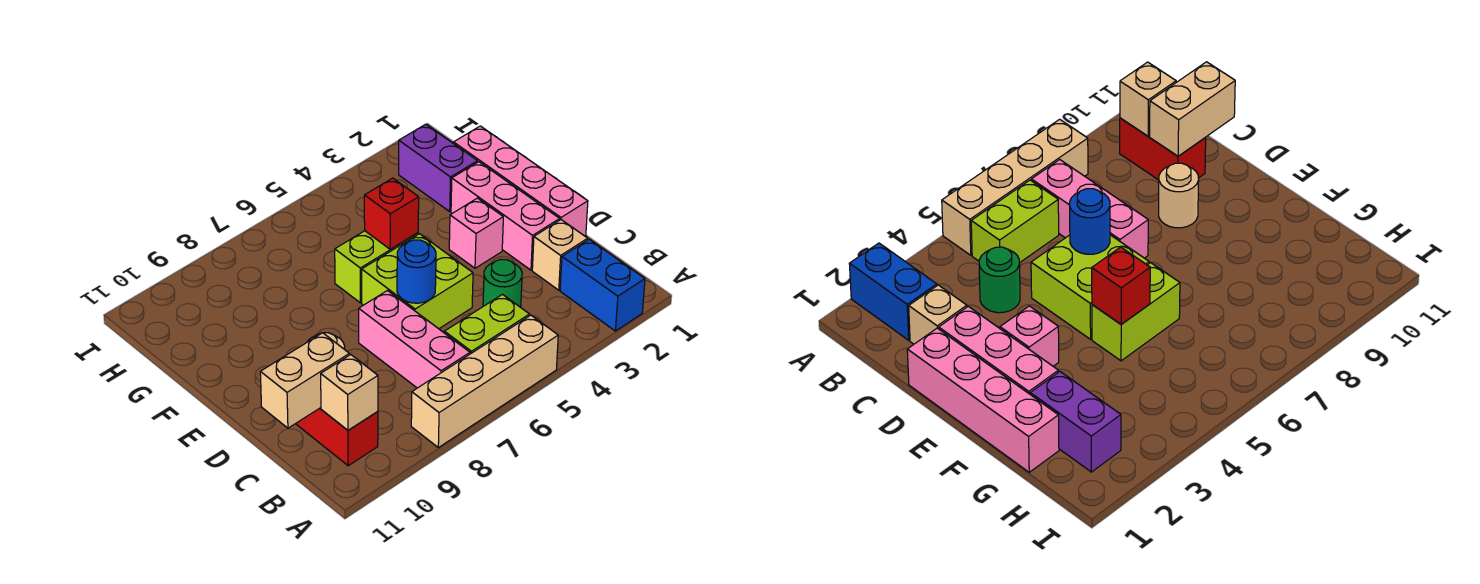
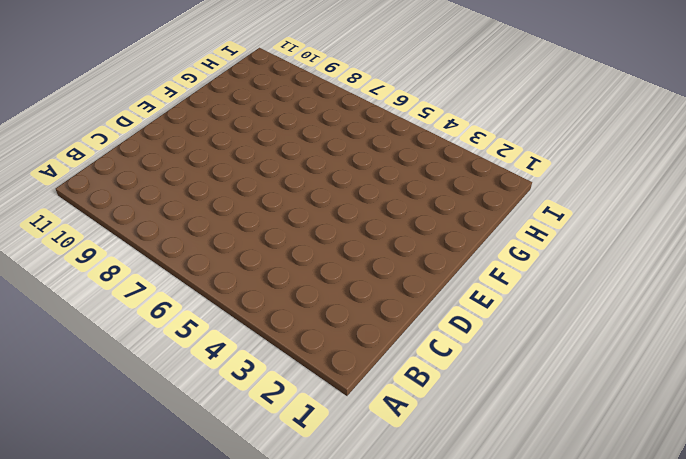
none -> blue brick A2:B2 level 1
none -> tan brick A5:A8 level 1
none -> lime brick B5:B6 level 1

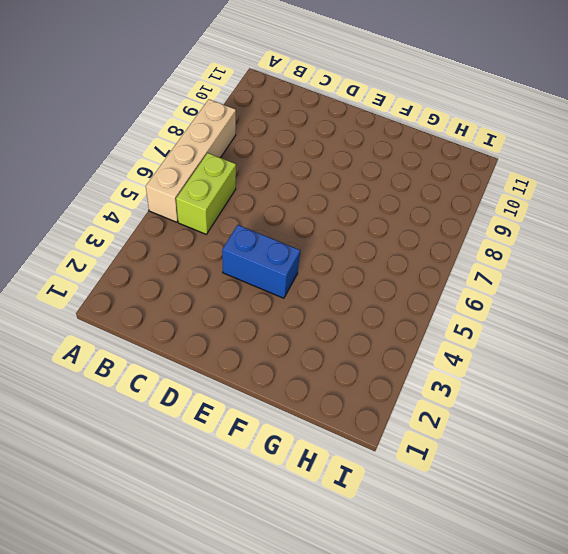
blue brick D4:E4 level 1 -> blue brick A2:B2 level 1
none -> pink brick B7:D7 level 1
none -> red brick B10:C10 level 1
none -> tan brick C2 level 1

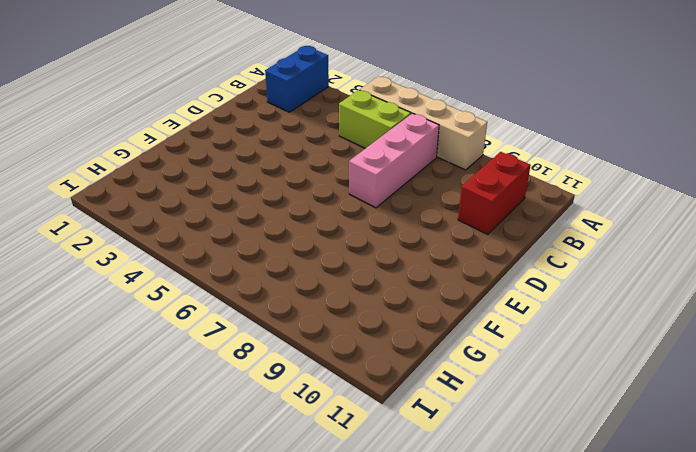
none -> tan brick C2 level 1
none -> green round brick C4 level 1
none -> pink brick D1:G1 level 1

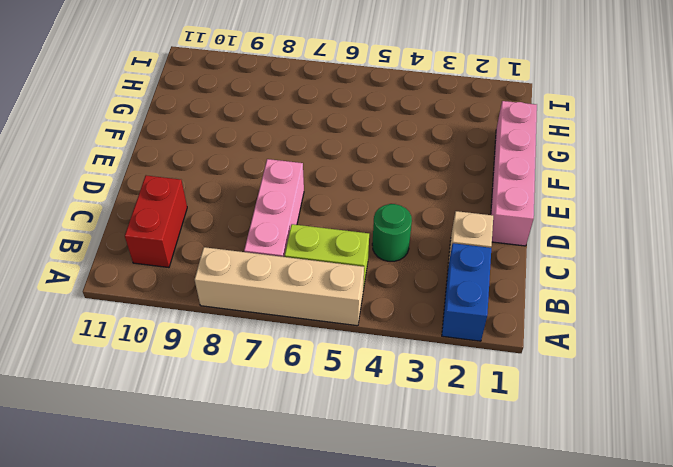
none -> pink brick D2:F2 level 1
none -> lime brick D5:E6 level 1
none -> tan round brick D9 level 1

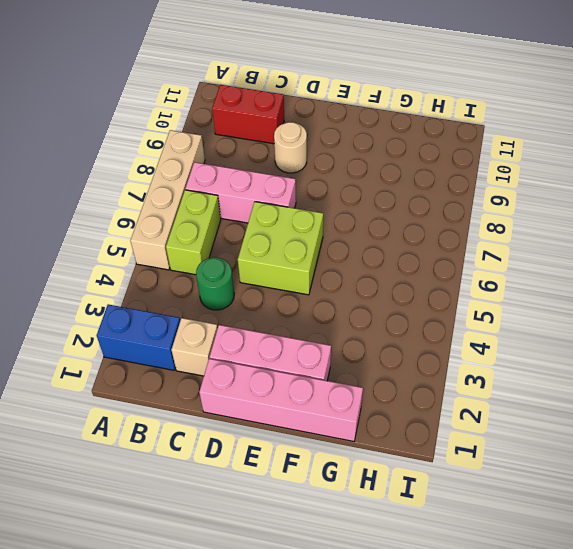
none -> pink brick E3 level 1
none -> lime brick F5:F6 level 1
none -> purple brick G2:H2 level 1

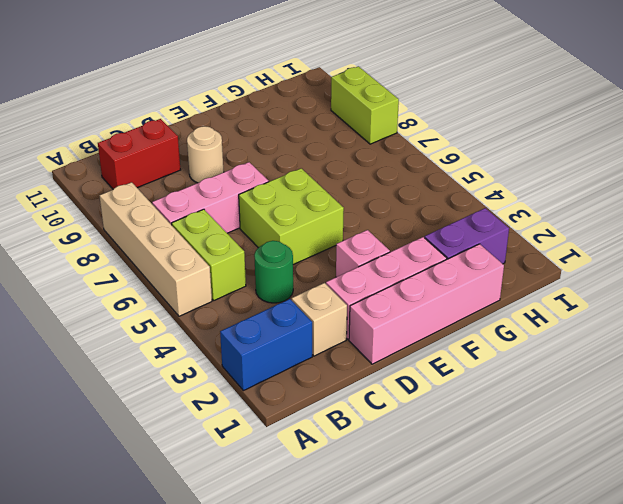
lime brick I8:I9 level 1 -> lime brick F5:F6 level 1
none -> tan brick B10 level 2
none -> tan brick C10:C11 level 2
none -> blue round brick D6 level 2

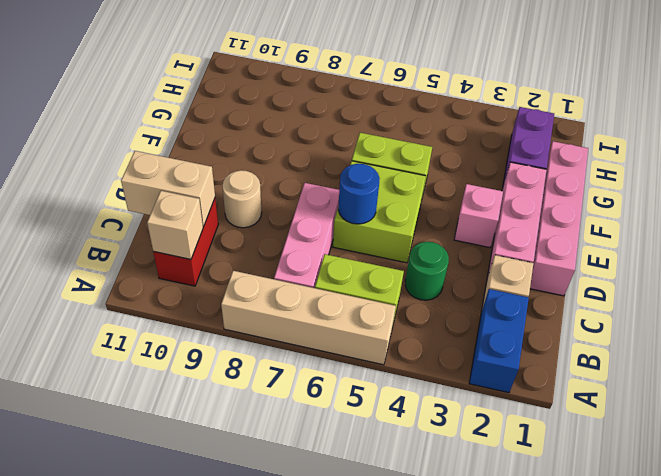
none -> red brick F5 level 2

